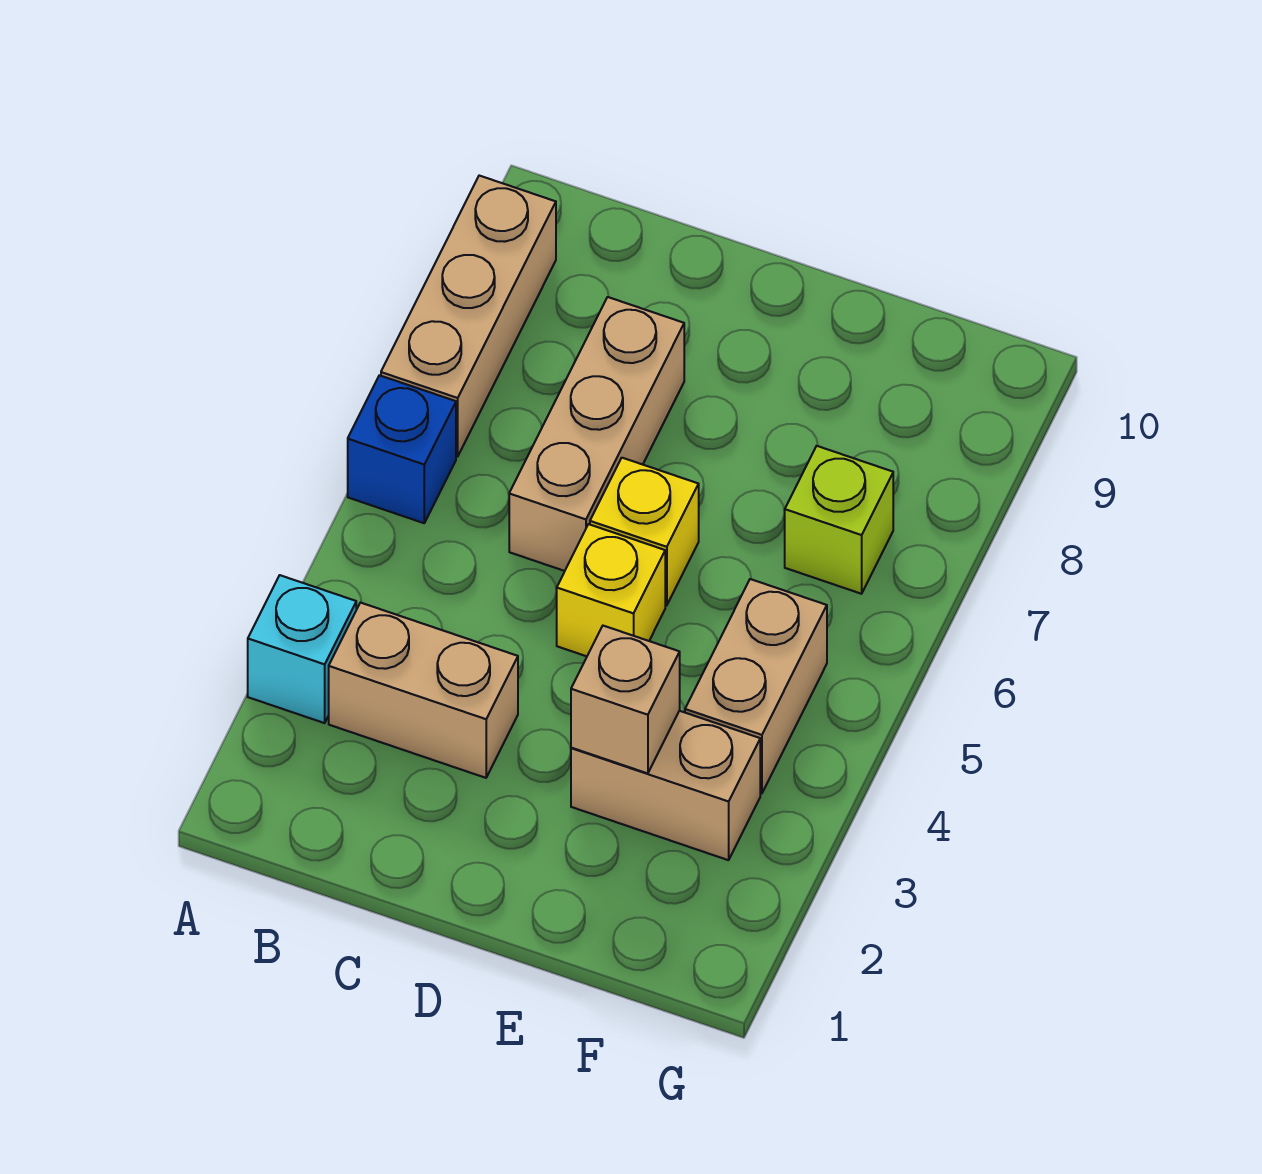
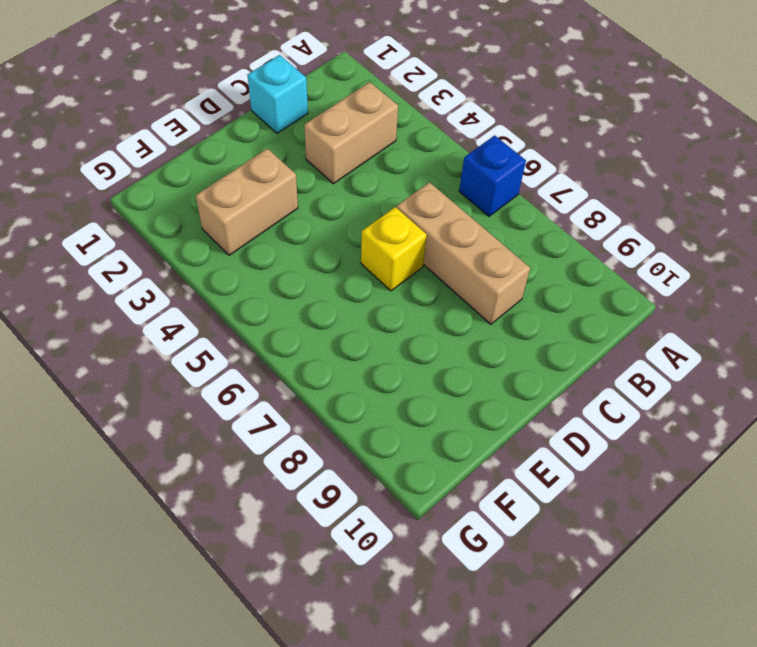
cyan brick C1 level 1 -> cyan brick A3 level 1
none -> tan brick A7:A9 level 1
none -> yellow brick D5 level 1

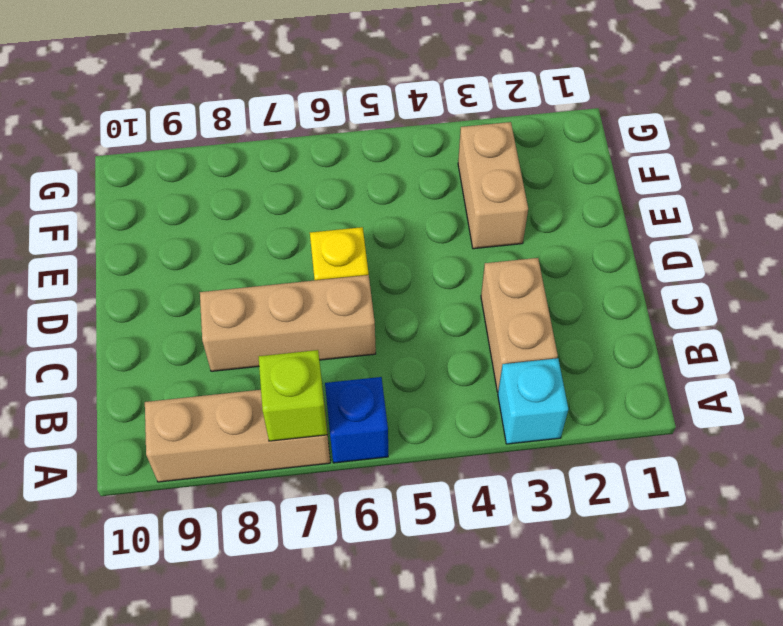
lime brick A7 level 2 -> lime brick F7 level 1
none -> yellow brick D5 level 1
none -> tan brick F4:F5 level 1

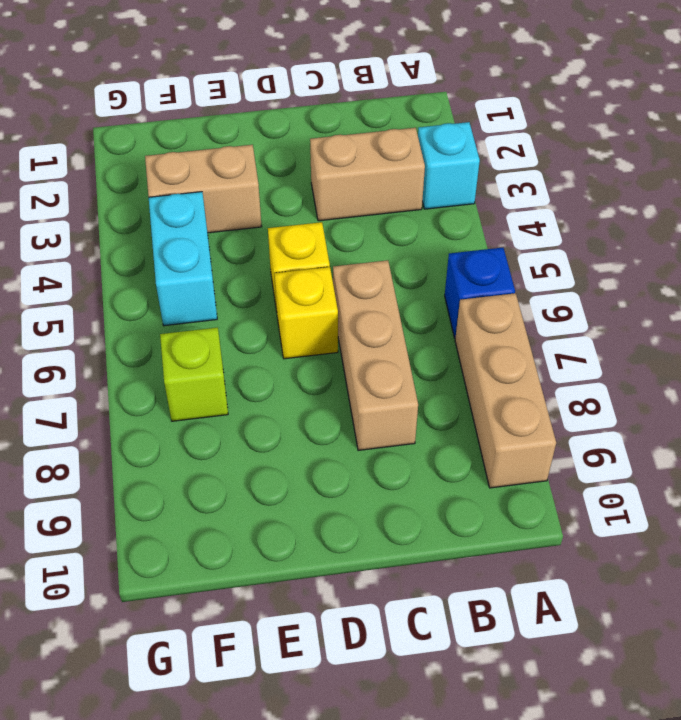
cyan brick F4:F5 level 1 -> tan brick F4:F5 level 1
none -> tan brick E3 level 2

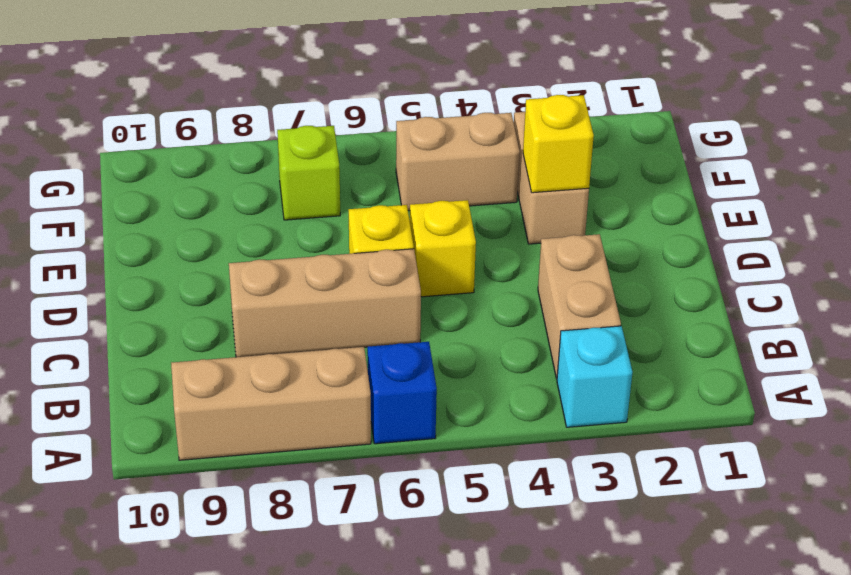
yellow brick E3 level 2 -> tan brick E3 level 2

